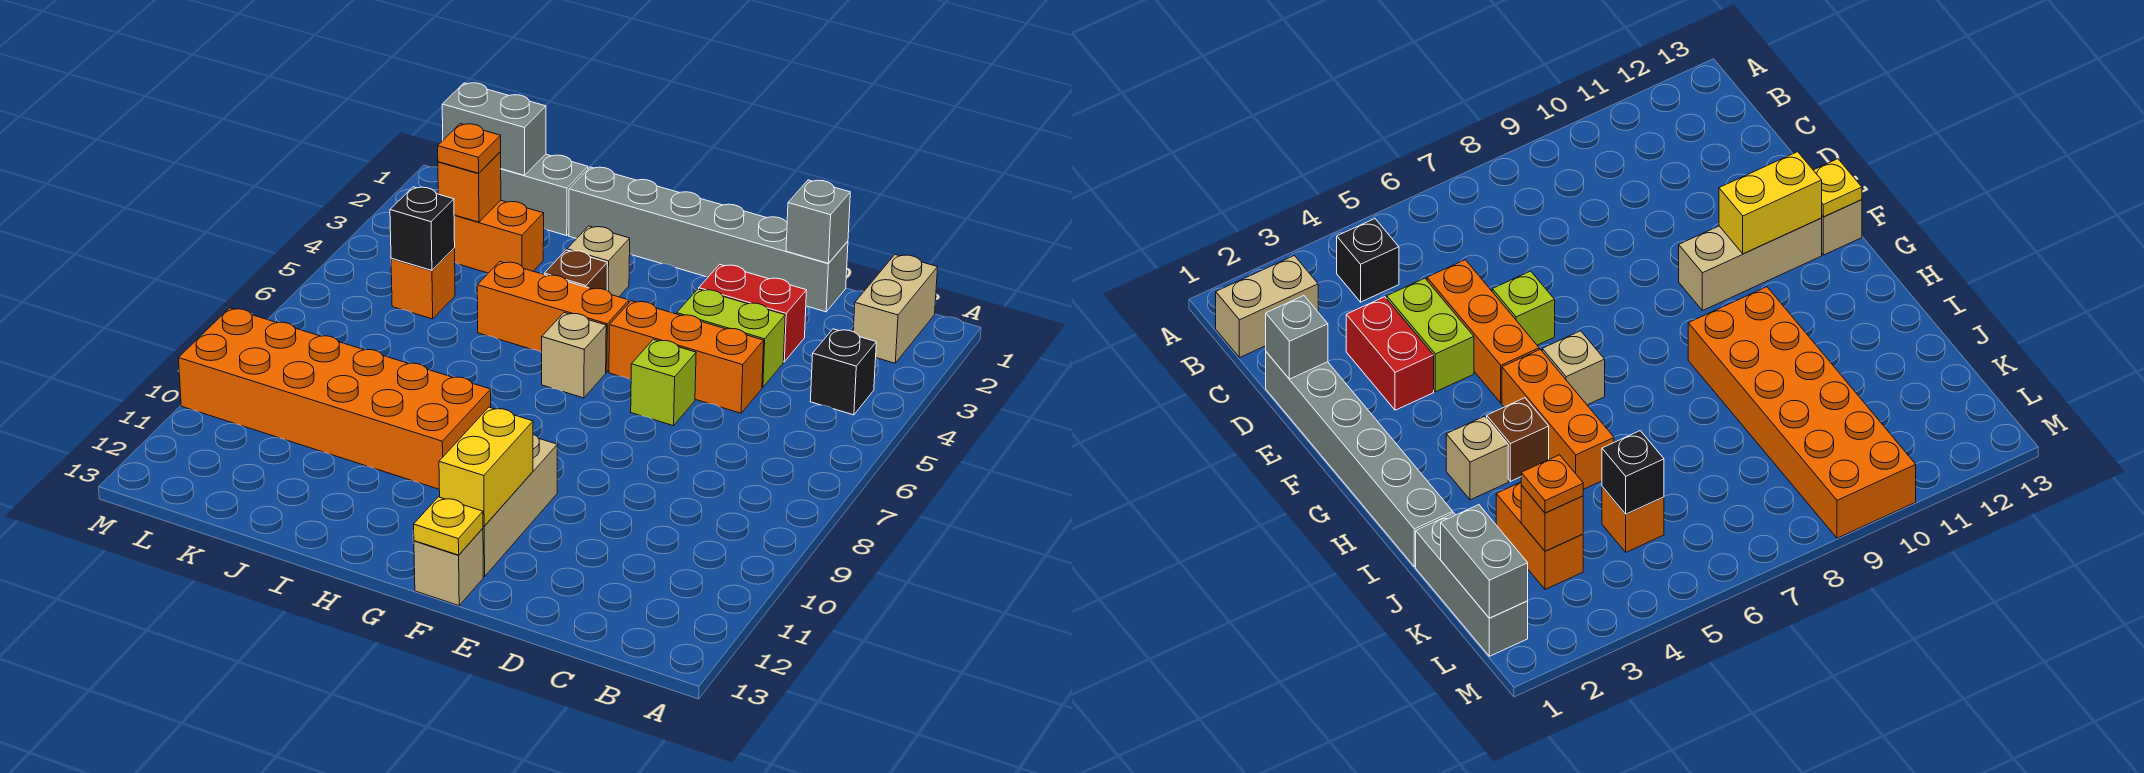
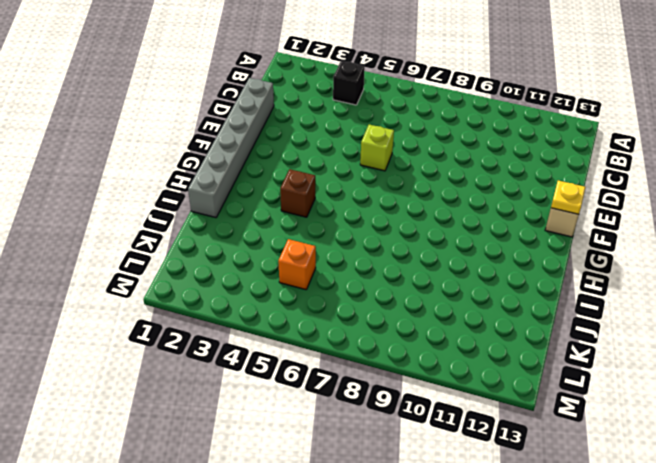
none -> tan brick B1:B2 level 1
none -> red brick D3:E3 level 1
none -> lime brick D4:E4 level 1

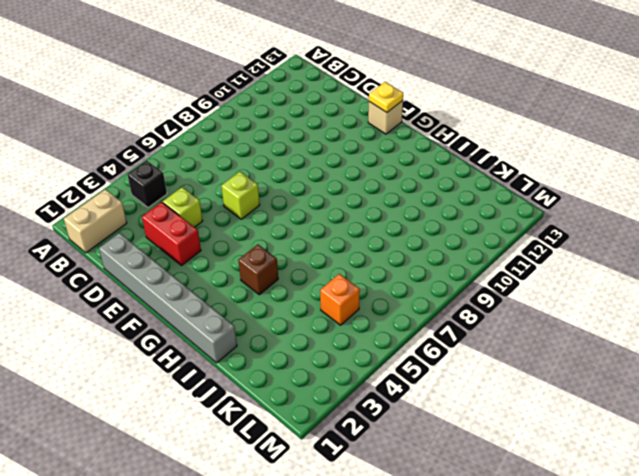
lime brick D4 level 1 -> lime brick D4:E4 level 1
none -> orange brick D5:F5 level 1
none -> tan brick F10:F12 level 1
none -> orange brick G5:I5 level 1

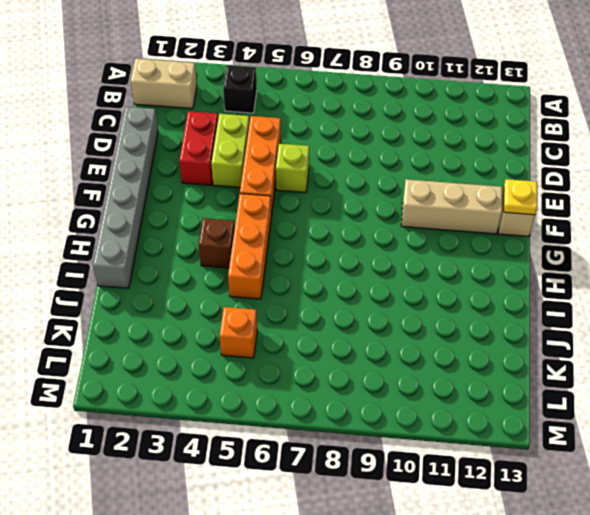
none -> tan brick G6 level 1
none -> tan brick H3 level 1
none -> orange brick H9:M10 level 1

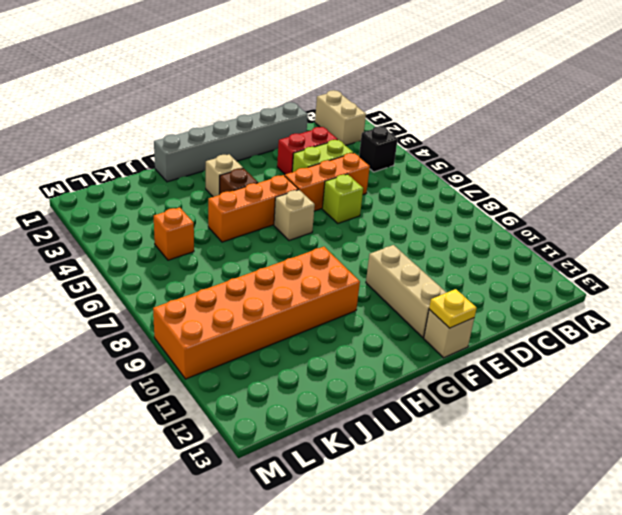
none -> grey brick J1:L1 level 1
none -> orange brick J3:K3 level 1
none -> grey brick D1 level 2

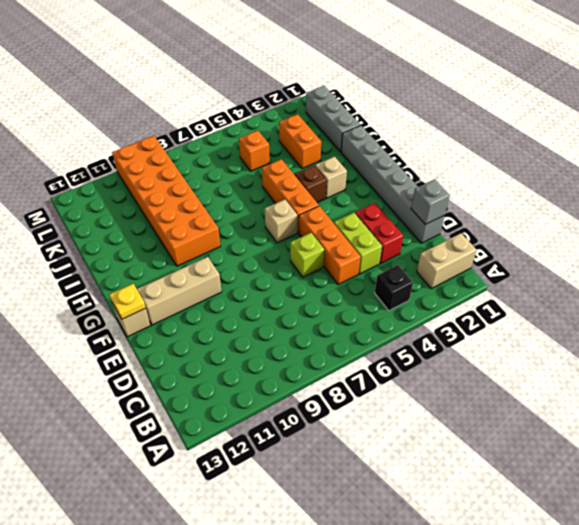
none -> yellow brick F11:F12 level 2
none -> grey brick K1:L1 level 2
none -> orange brick K3 level 2

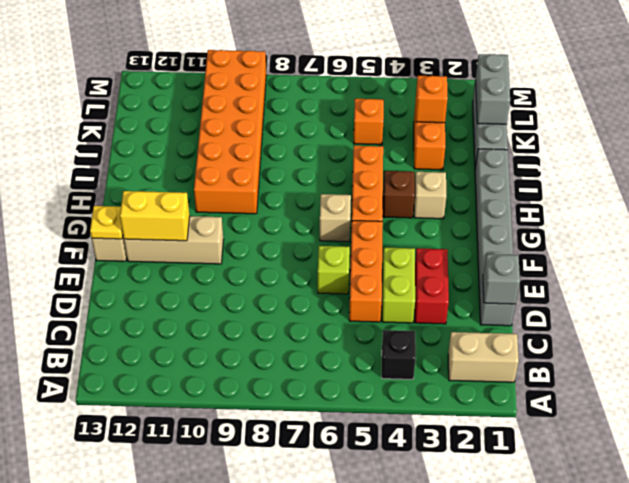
none -> black brick K5 level 2
none -> orange plate K3 level 3

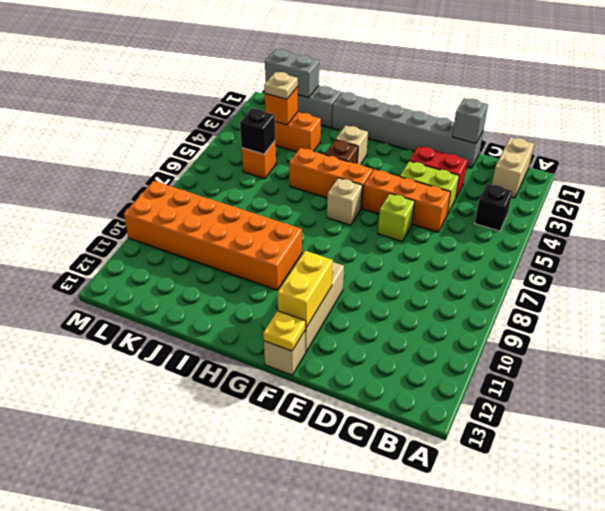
tan plate K3 level 3 -> orange plate K3 level 3

